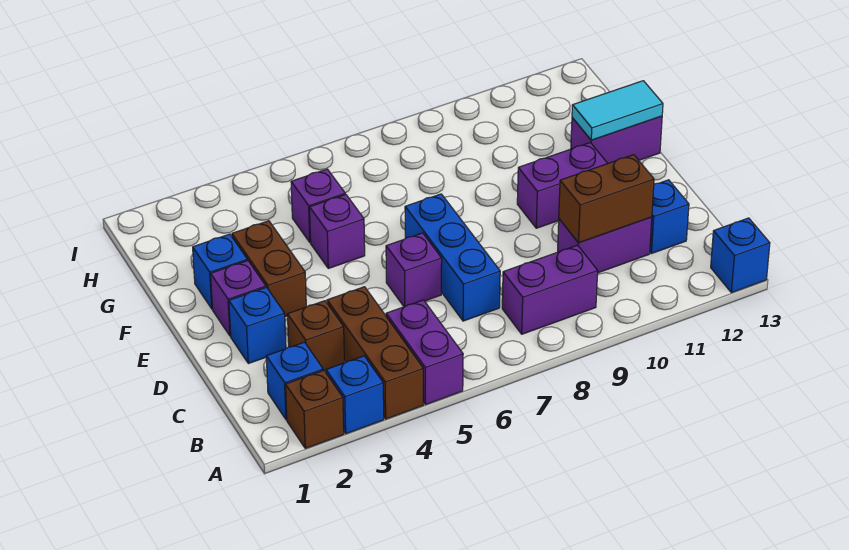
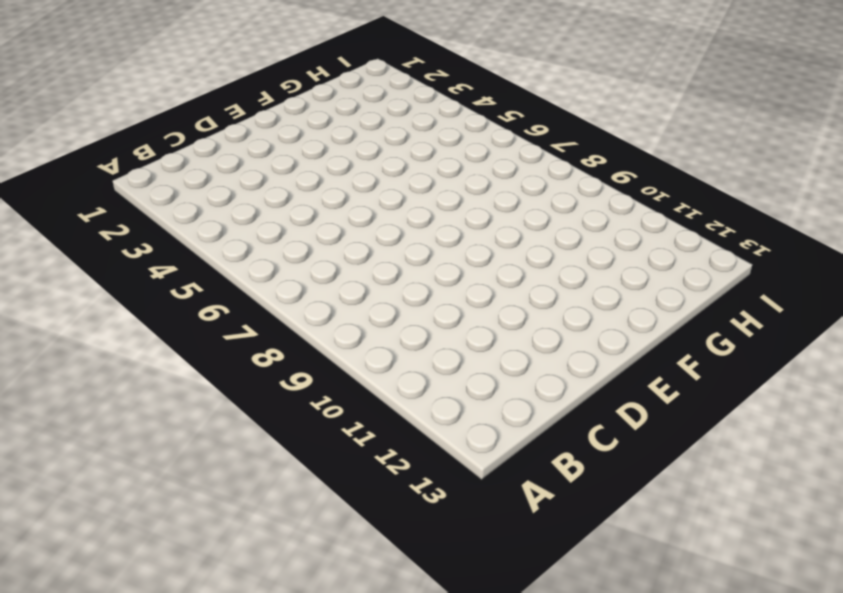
none -> brown brick A2 level 1
none -> blue brick A3 level 1
none -> brown brick A4:C4 level 1

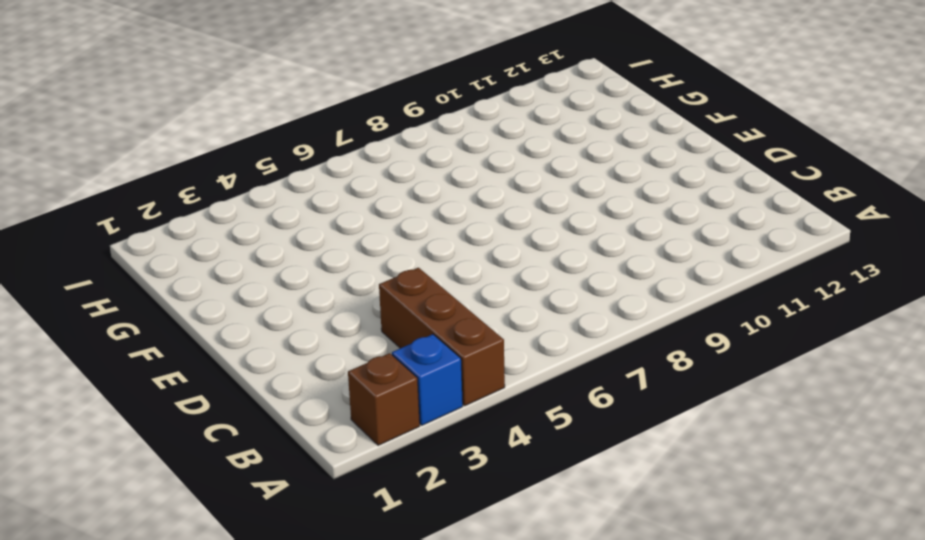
none -> purple brick A5:B5 level 1
none -> blue brick A13 level 1
none -> blue brick B2 level 1

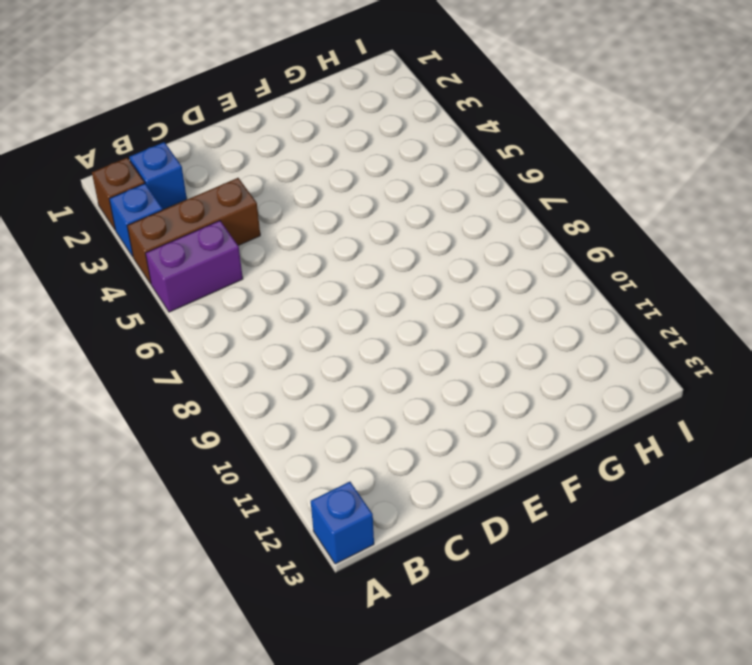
none -> purple brick B8:B9 level 1
none -> brown brick C3 level 1
none -> blue brick C7:E7 level 1

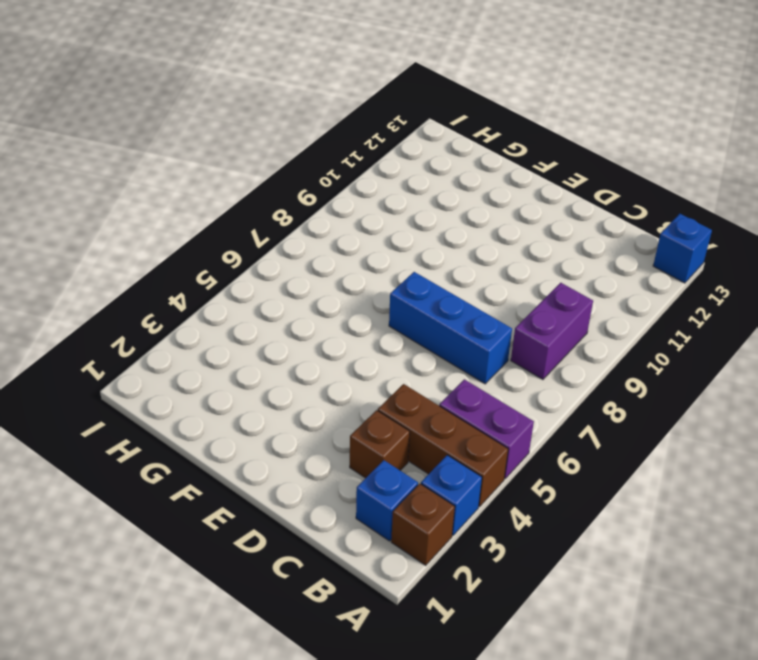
none -> purple brick C10:C11 level 1
none -> blue brick C12 level 1
none -> blue brick D2 level 1

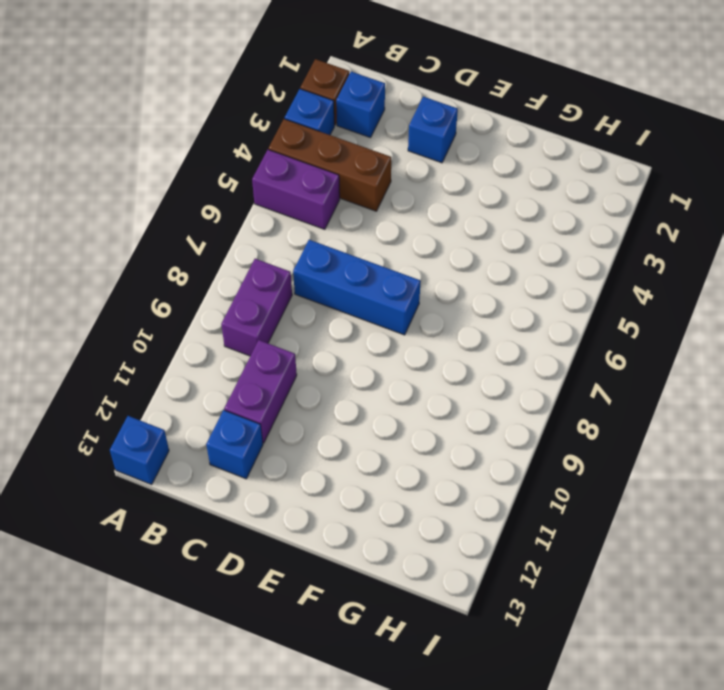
none -> brown brick C3 level 1
none -> purple brick D6 level 1
none -> purple brick E2 level 1

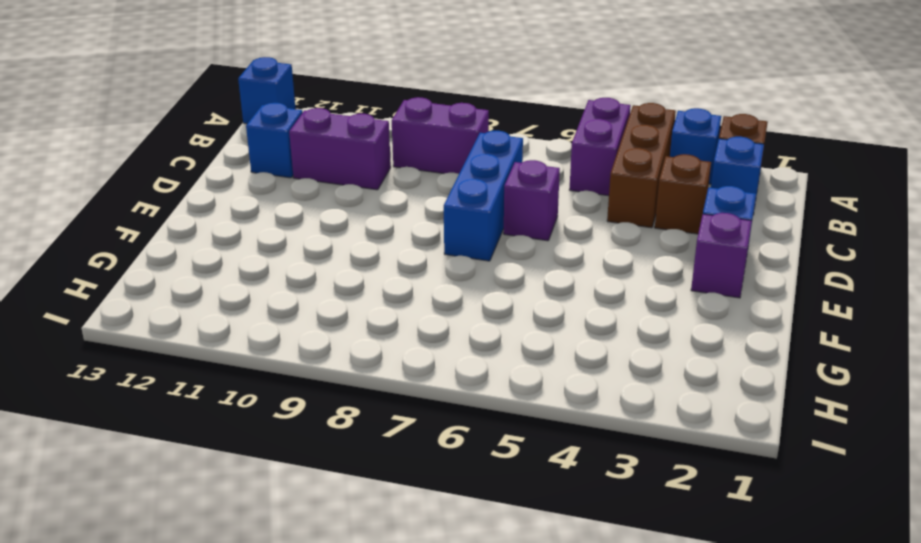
none -> brown brick E3:F3 level 1
none -> purple brick E10:E11 level 1
none -> blue brick F2 level 1

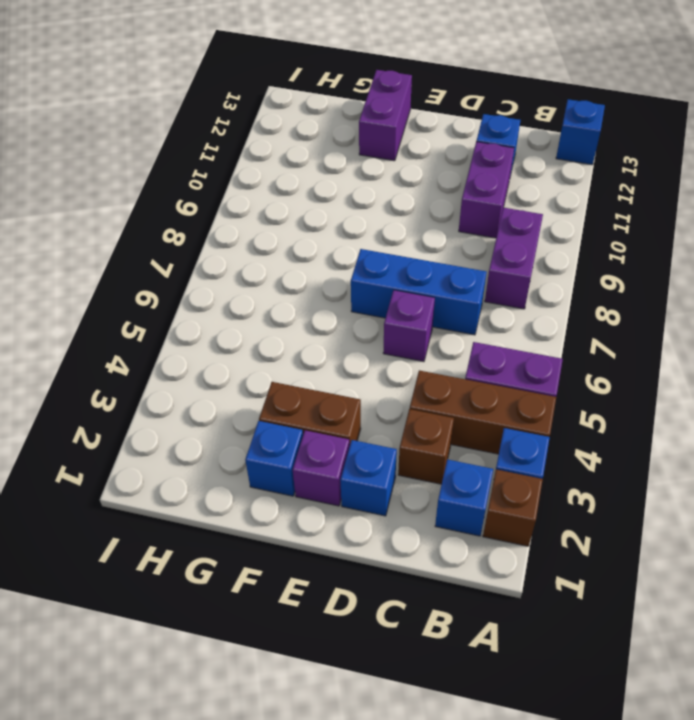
none -> purple brick E10:E11 level 1
none -> purple brick F5 level 1
none -> purple brick G5 level 1

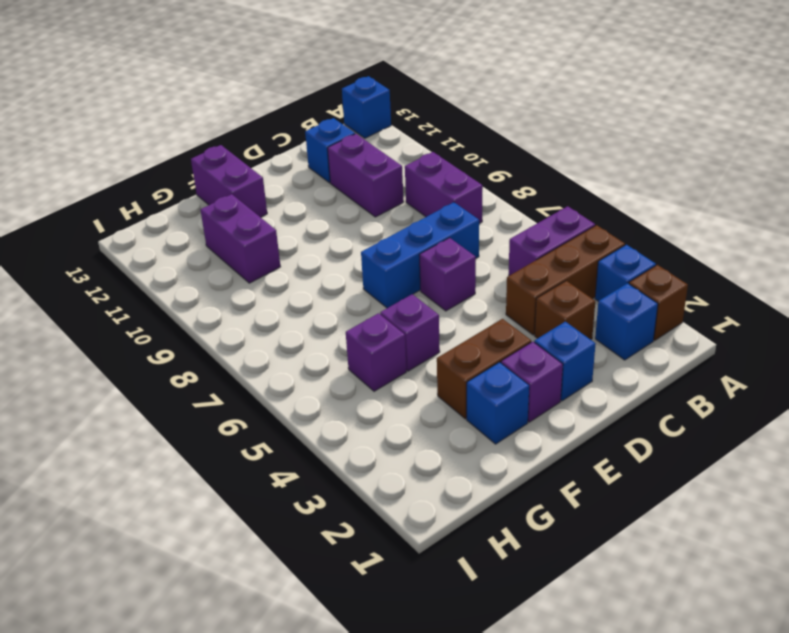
purple brick G10:G11 level 1 -> purple brick E10:E11 level 1
none -> brown brick C10:C11 level 2
none -> cyan tile F12:F13 level 2

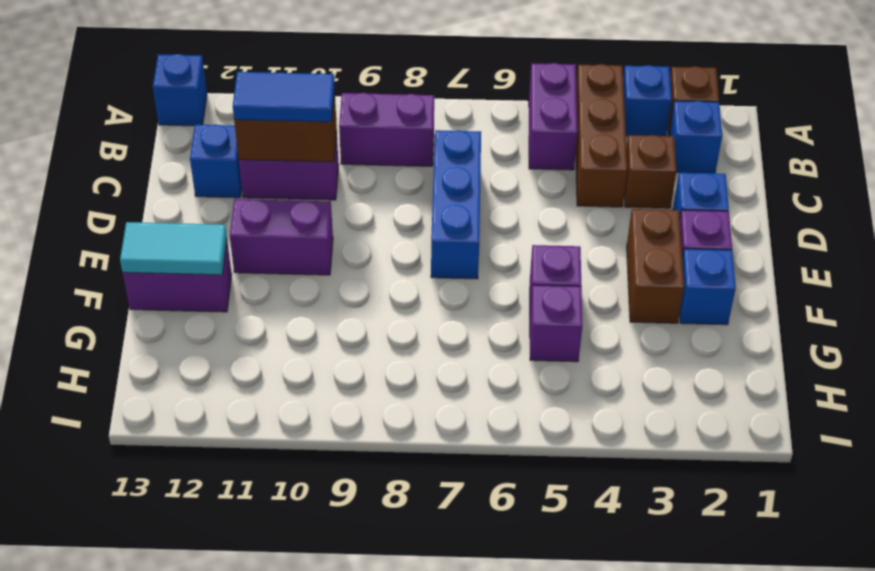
blue tile C10:C11 level 3 -> none
none -> purple brick D6 level 1

